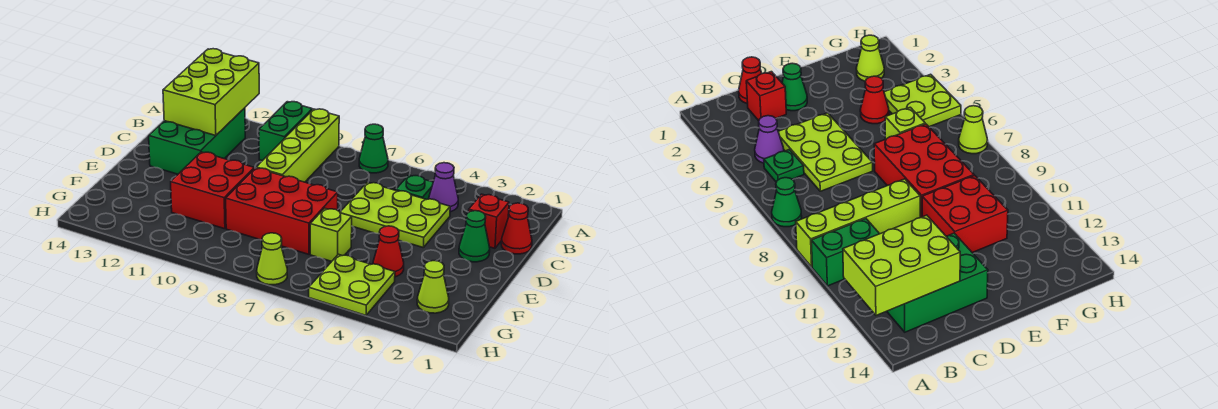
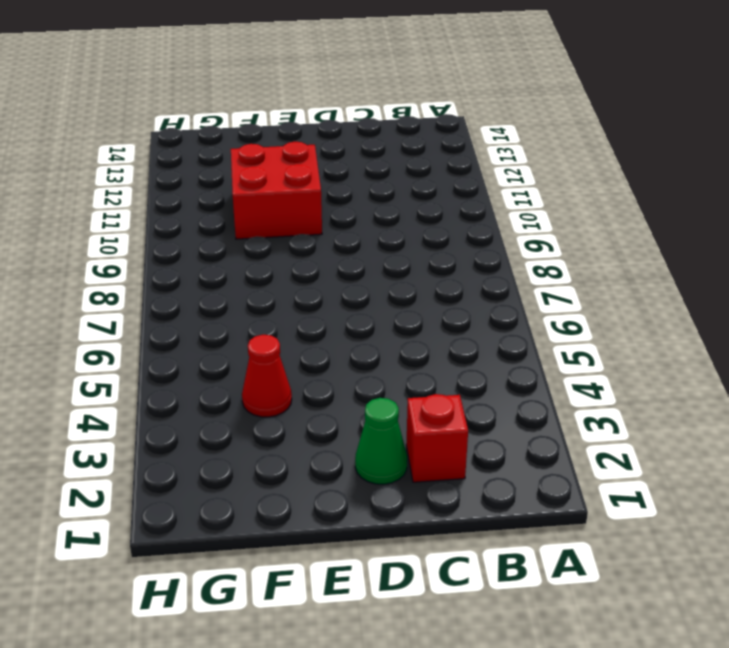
none -> green cone A7 level 1
none -> lime brick A9:D9 level 1
none -> green brick A10:B10 level 1

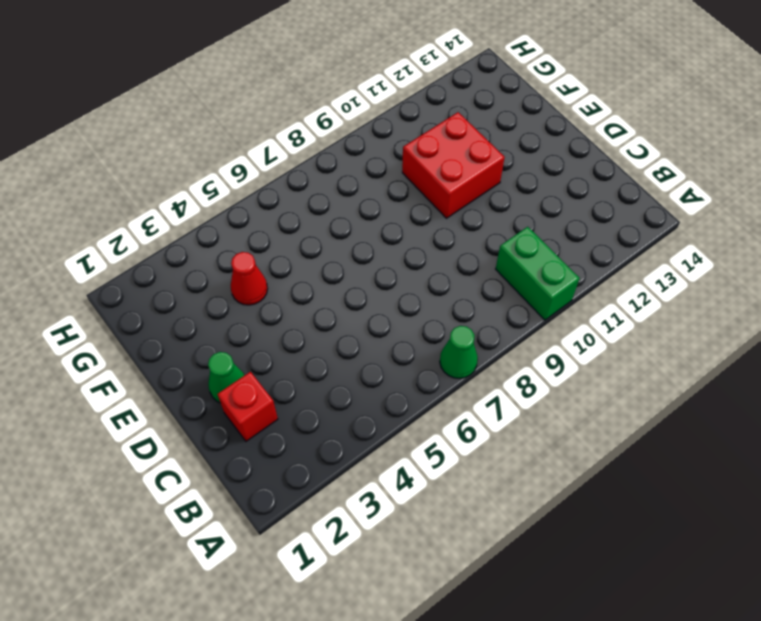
none -> lime brick A9:D9 level 1
none -> purple cone B4 level 1
none -> green plate B5 level 1

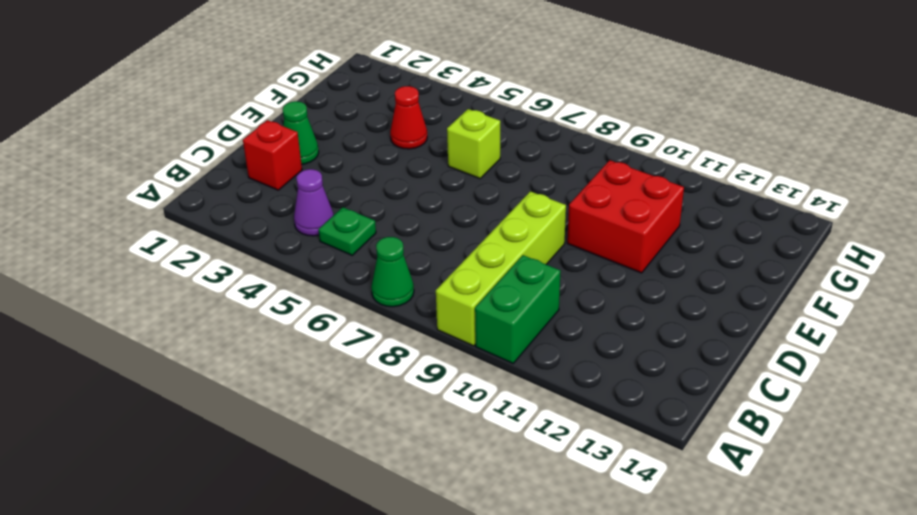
none -> green brick B12:D13 level 1
none -> red cone C1 level 1
none -> lime plate C4:D6 level 1

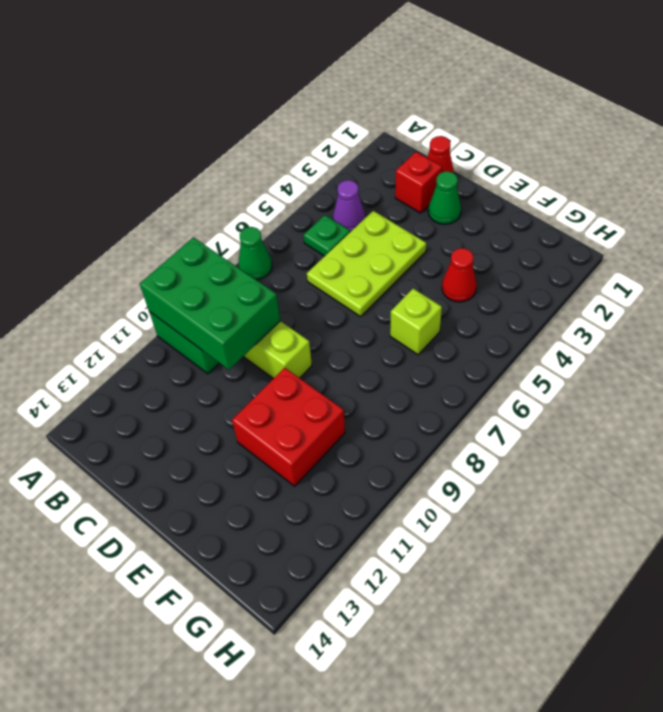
green brick A9:C10 level 2 -> green brick B12:D13 level 1
none -> red brick E7:F9 level 1
none -> lime cone G2 level 1
none -> lime plate G4:H5 level 1

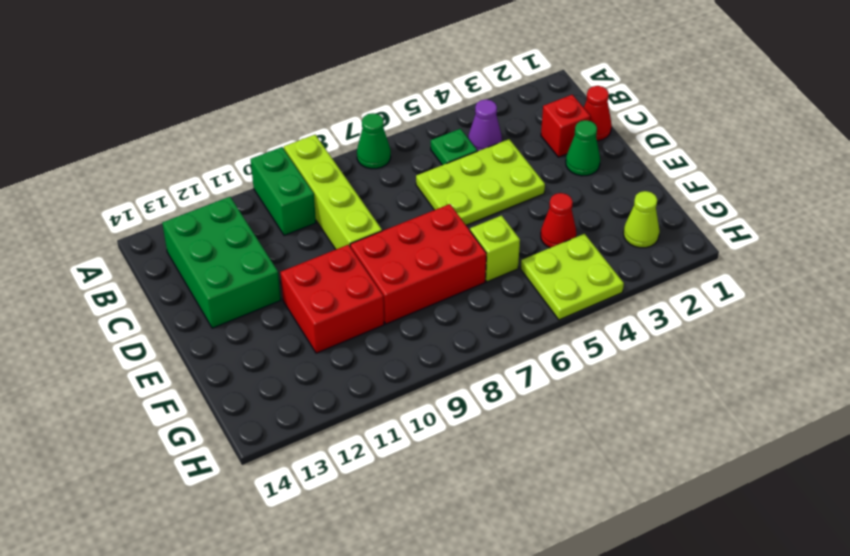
none -> lime cone H7 level 1
none -> lime brick A12:C13 level 2

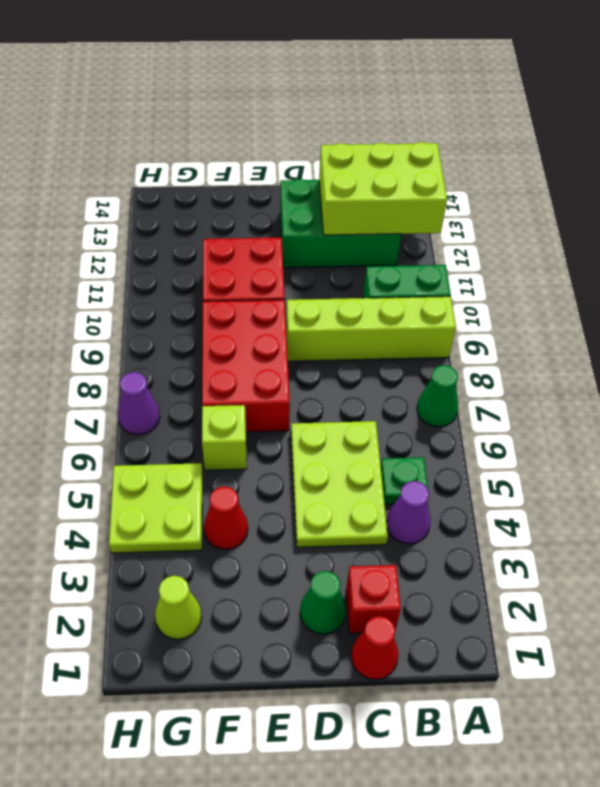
purple cone H7 level 1 -> lime cone H7 level 1

